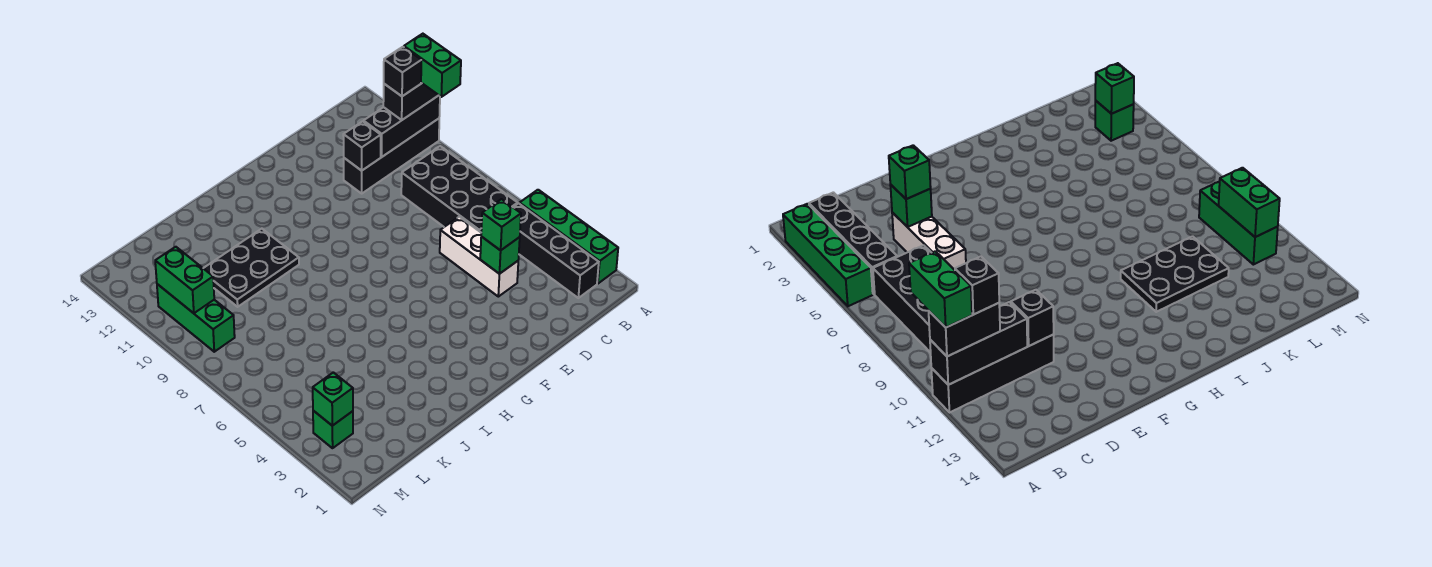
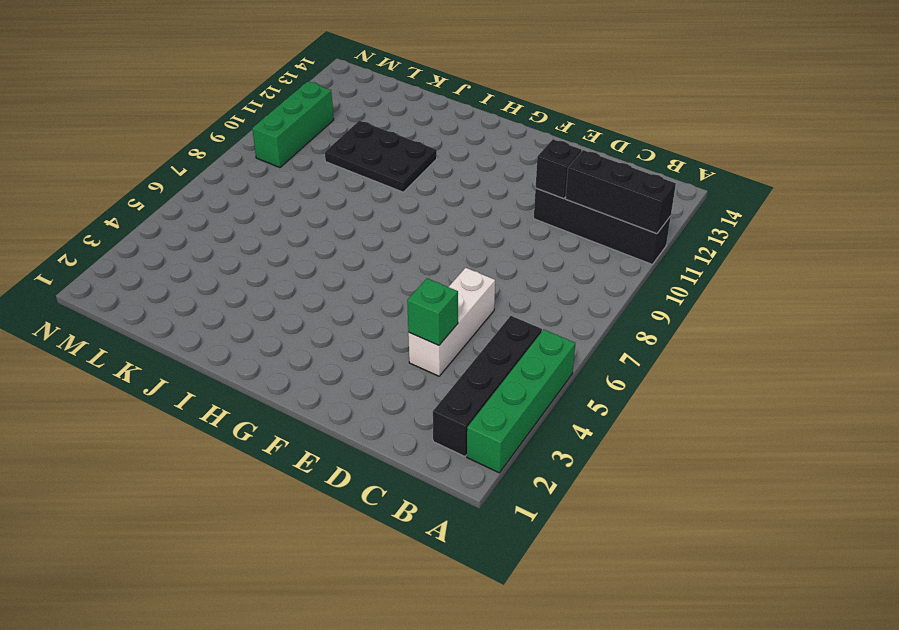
none -> black brick B6:C9 level 1
none -> green brick M3 level 1
none -> green brick M3 level 2

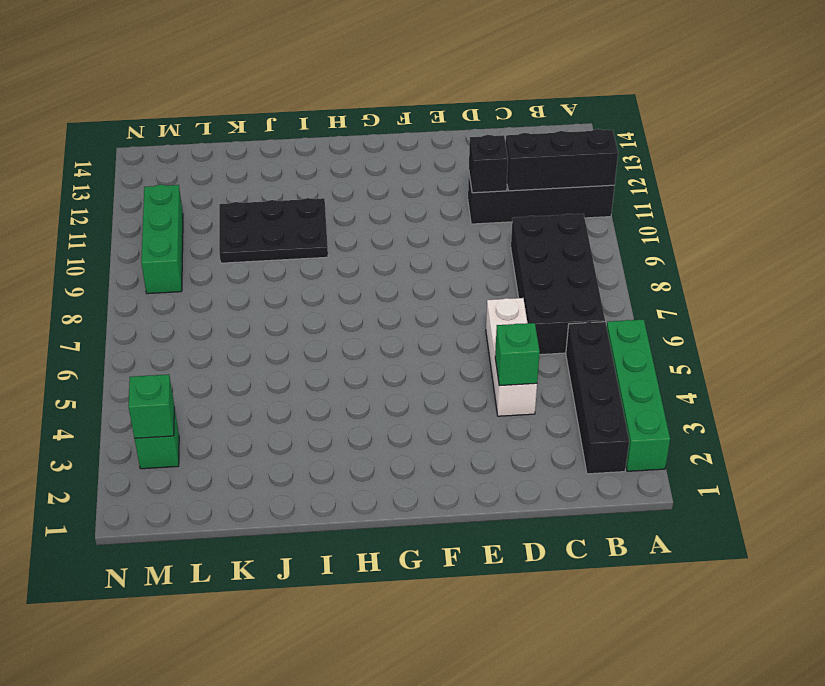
none -> green brick M10:M11 level 2
none -> black brick A11:B11 level 3
none -> green brick D4 level 3

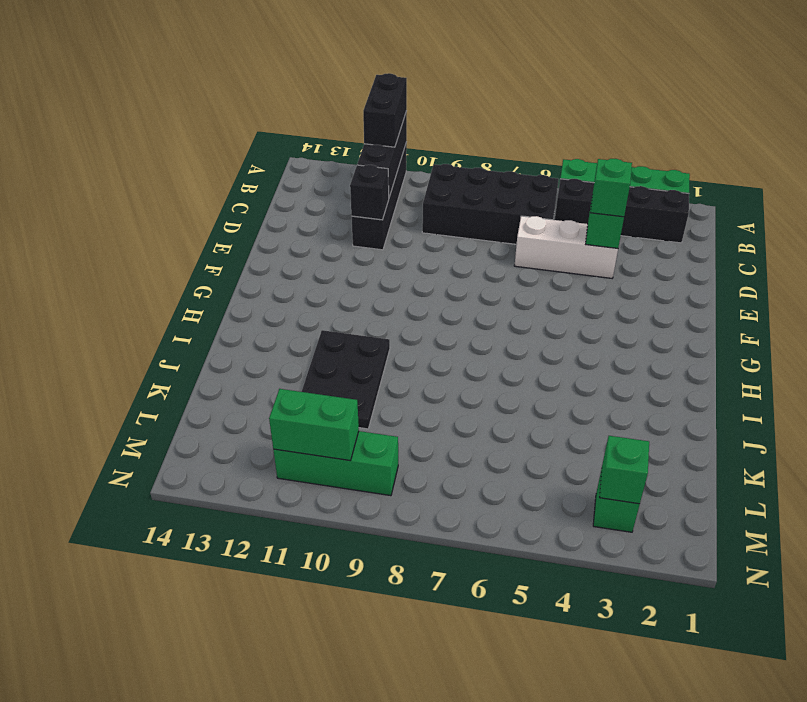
none -> green brick A10:A11 level 4
none -> black brick B11 level 4

